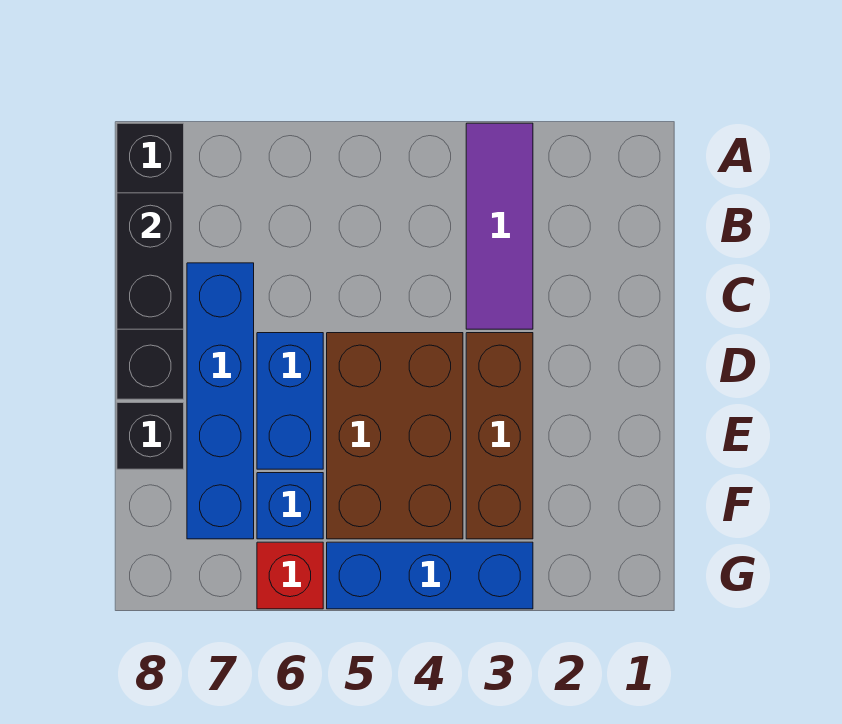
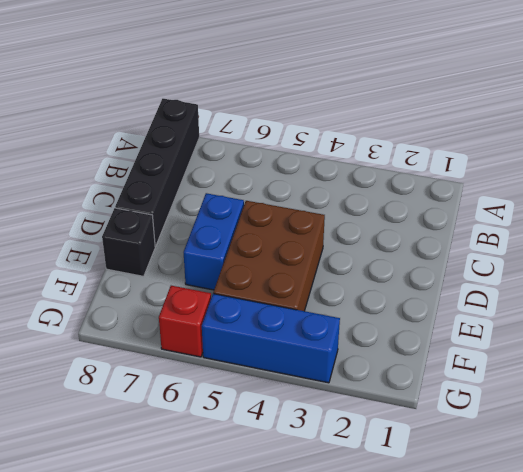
none -> purple tile A3:C3 level 1
none -> blue brick C7:F7 level 1

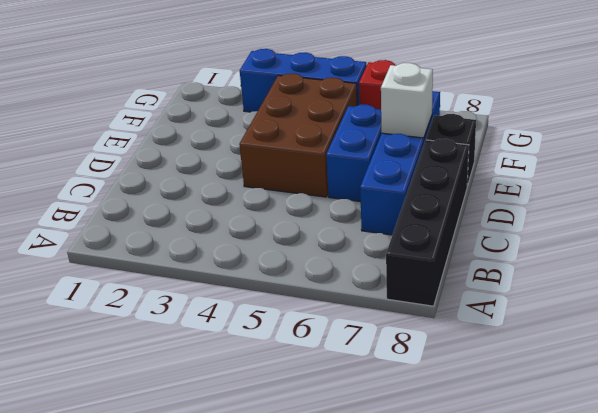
white brick E7 level 2 -> none
none -> purple tile A3:C3 level 1
none -> brown brick D3:F3 level 1

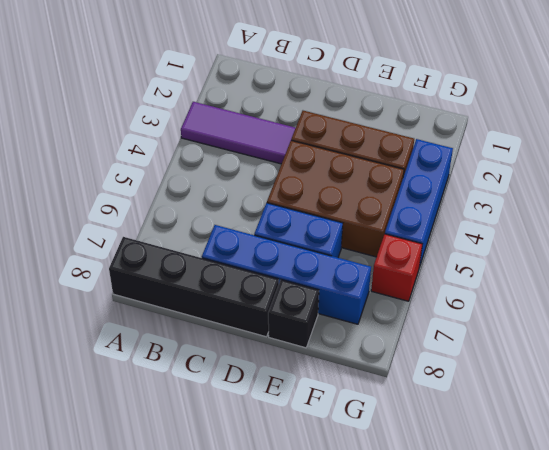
none -> blue brick F6 level 1
none -> black brick B8:C8 level 2

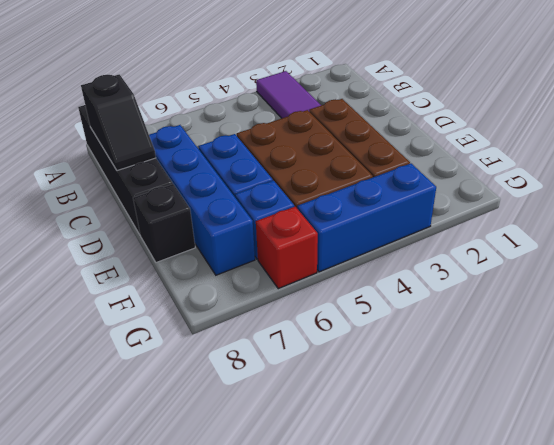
black slope B8:C8 level 2 top B -> black brick B8:C8 level 2

